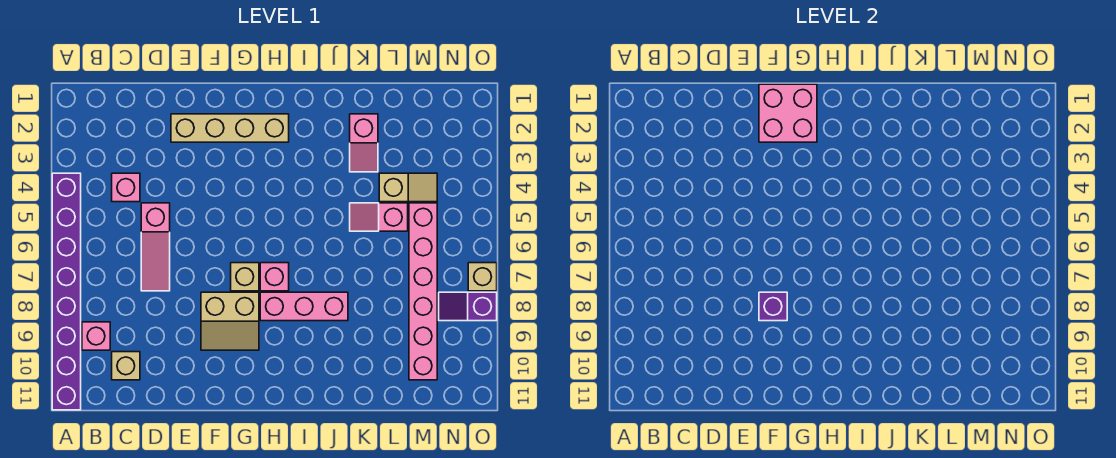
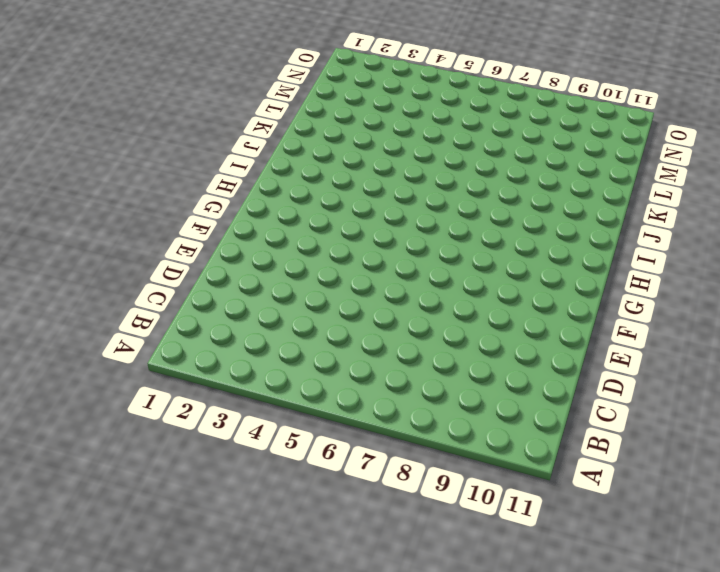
none -> purple brick A4:A11 level 1
none -> pink brick B9 level 1
none -> pink brick C4 level 1

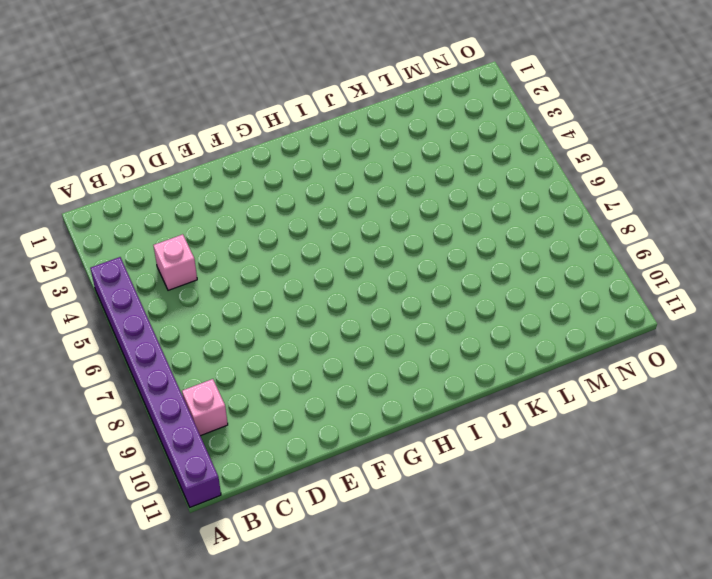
none -> tan brick C10 level 1
none -> pink slope D5:D7 level 1 top 5
none -> tan brick E2:H2 level 1

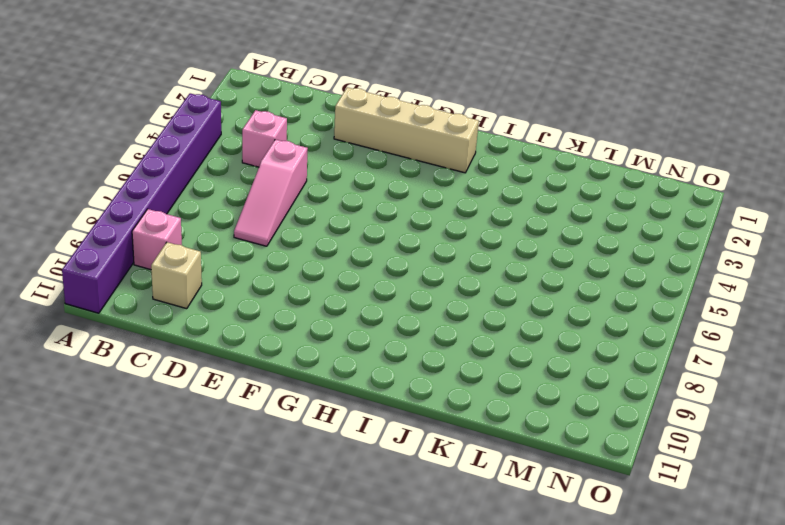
none -> tan slope F8:G9 level 1 top 8
none -> tan brick G7 level 1
none -> pink brick H7 level 1

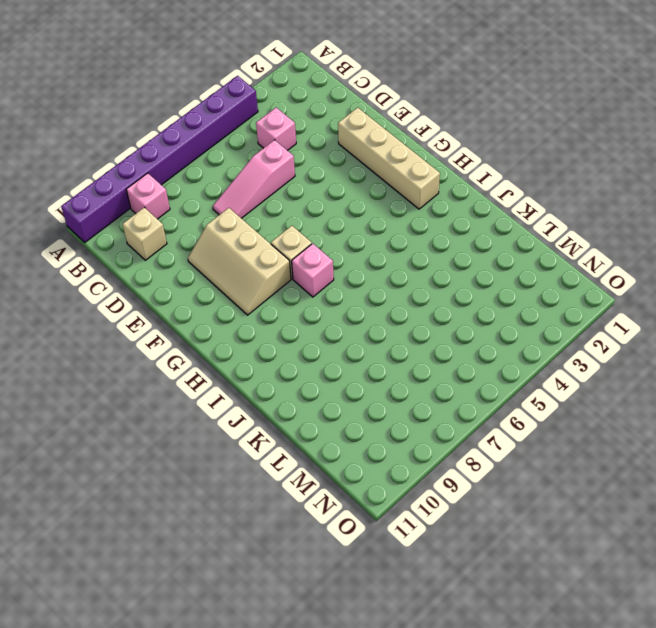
tan slope E8:G9 level 1 top 8 -> tan slope F8:G9 level 1 top 8
none -> pink brick H8:J8 level 1
none -> pink slope K2:K3 level 1 top 2
none -> pink slope K5:L5 level 1 top L

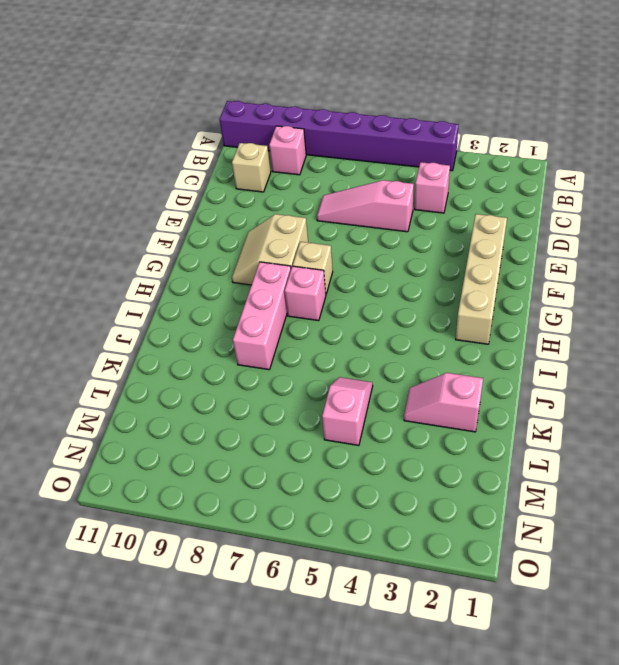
none -> tan slope L4:M4 level 1 top L
none -> pink brick M5:M10 level 1
none -> purple slope N8:O8 level 1 top O

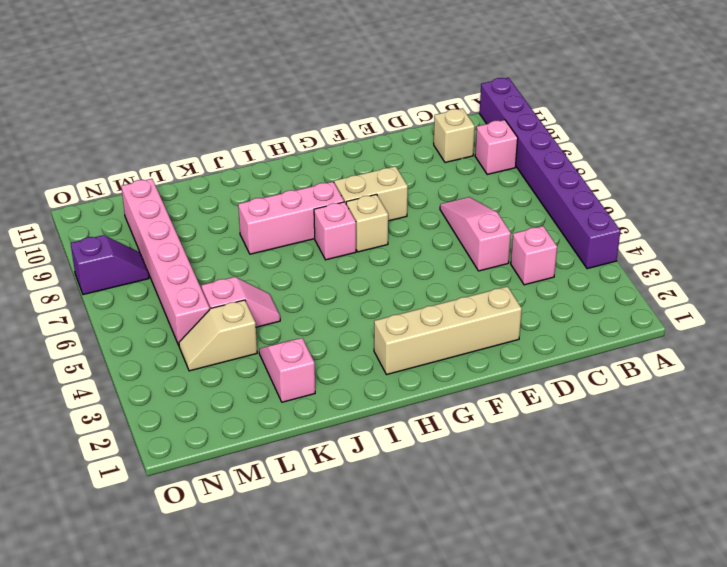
none -> tan brick O7 level 1
none -> pink brick F1:G2 level 2
none -> purple brick F8 level 2

